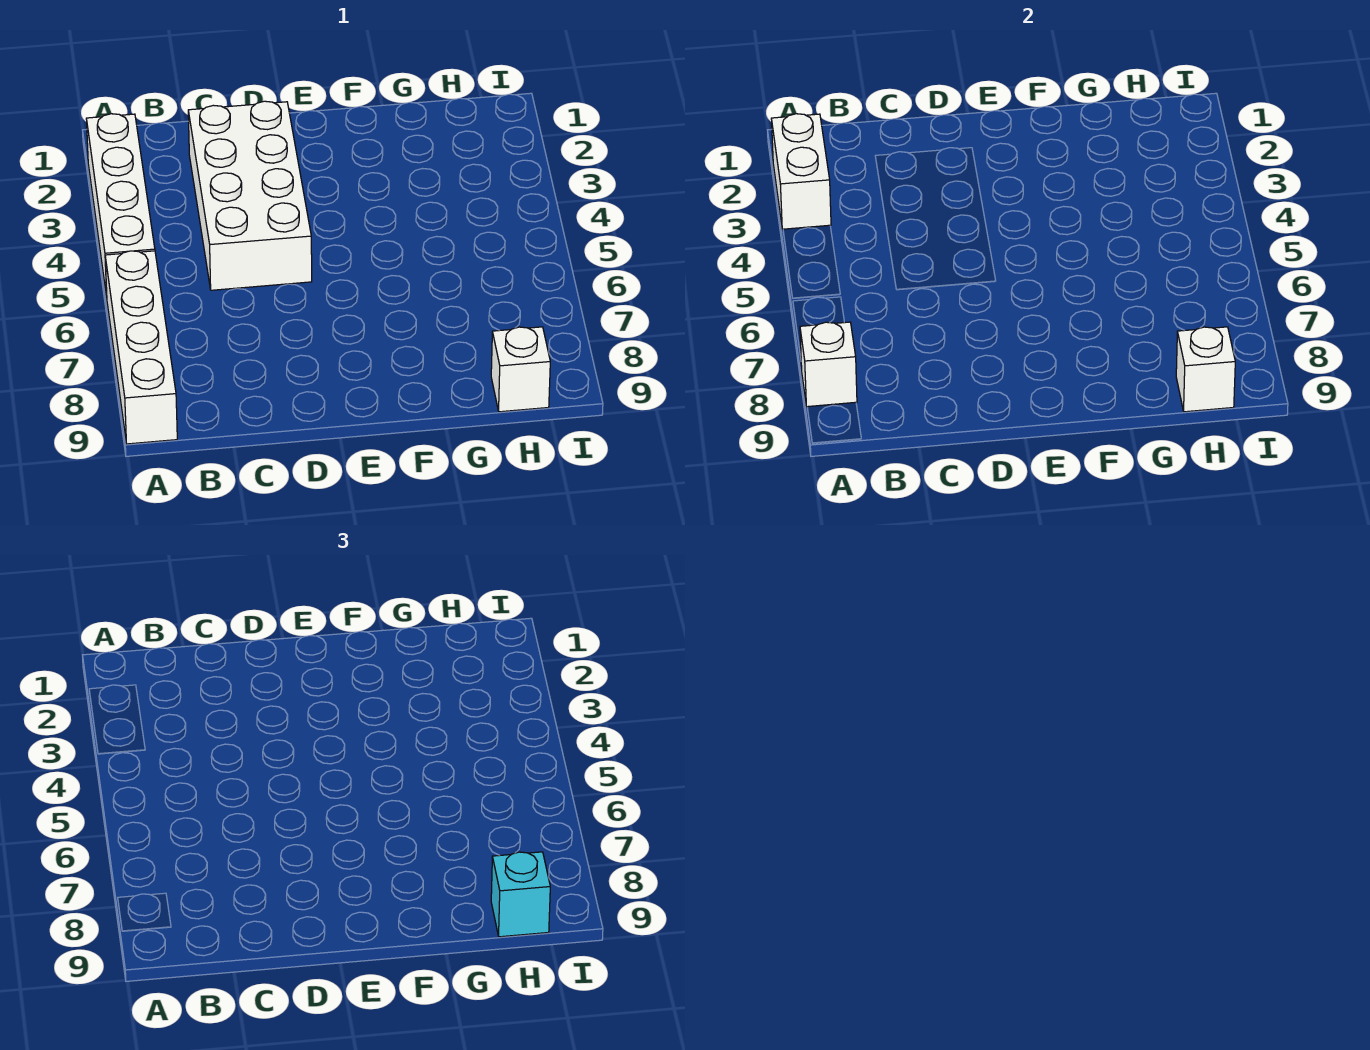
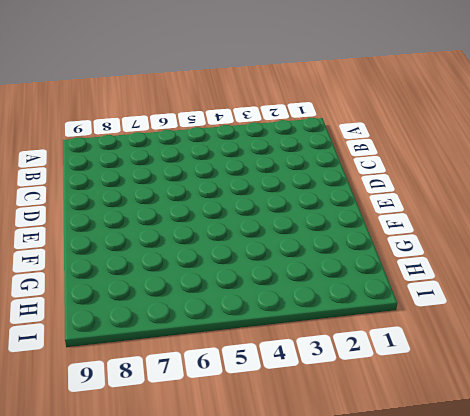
none -> white brick A2:A5 level 1
none -> white brick A6:A9 level 1

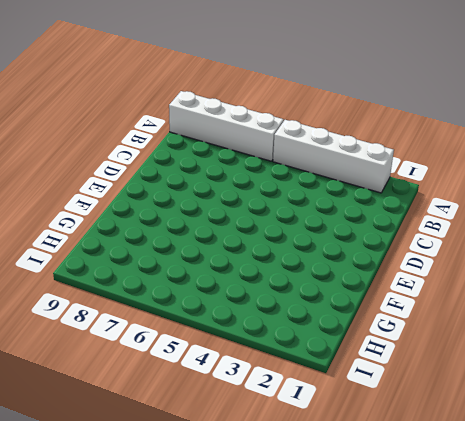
none -> white brick C2:D5 level 1
none -> white brick H9 level 1

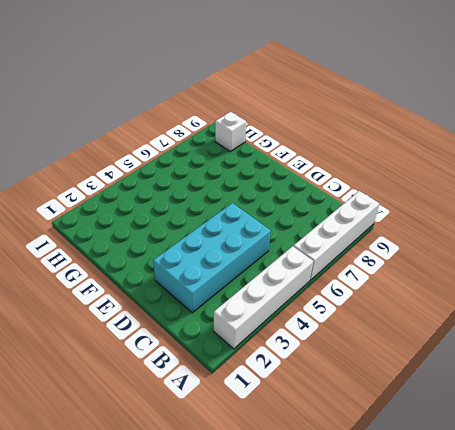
cyan brick C2:D5 level 1 -> white brick C2:D5 level 1
none -> white brick A2:A3 level 2
none -> white brick A8 level 2

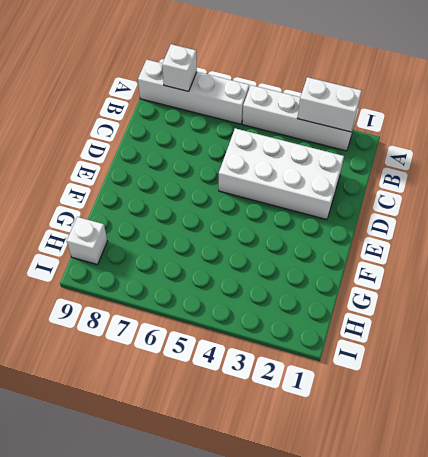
none -> white brick H9 level 2
none -> cyan brick H9 level 3

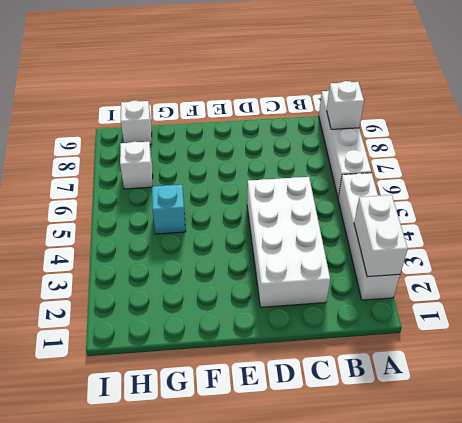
cyan brick G5 level 1 -> cyan brick H9 level 3
white brick H7 level 1 -> white brick H9 level 2

